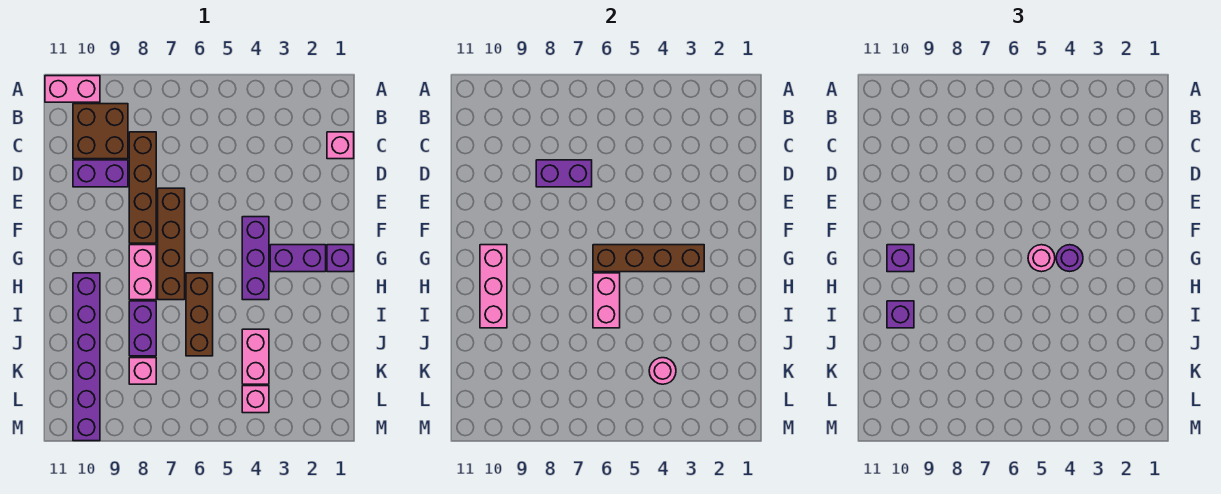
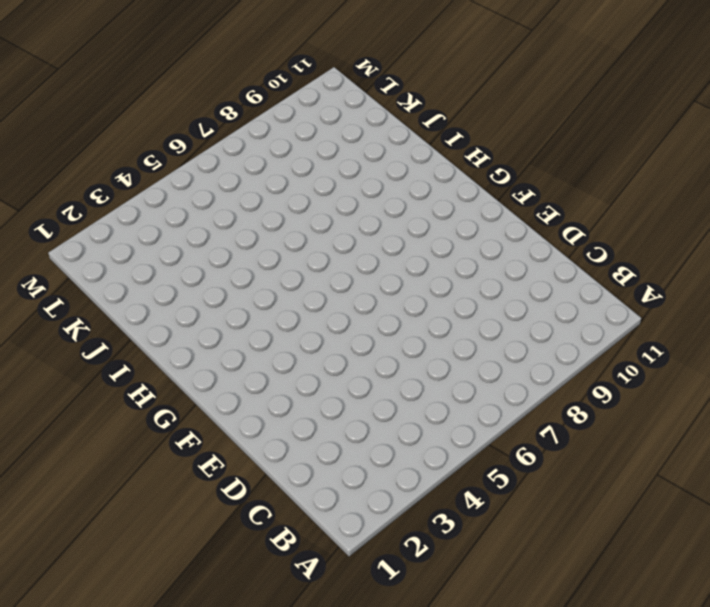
none -> pink brick A10:A11 level 1
none -> brown brick B9:C10 level 1
none -> pink brick C1 level 1

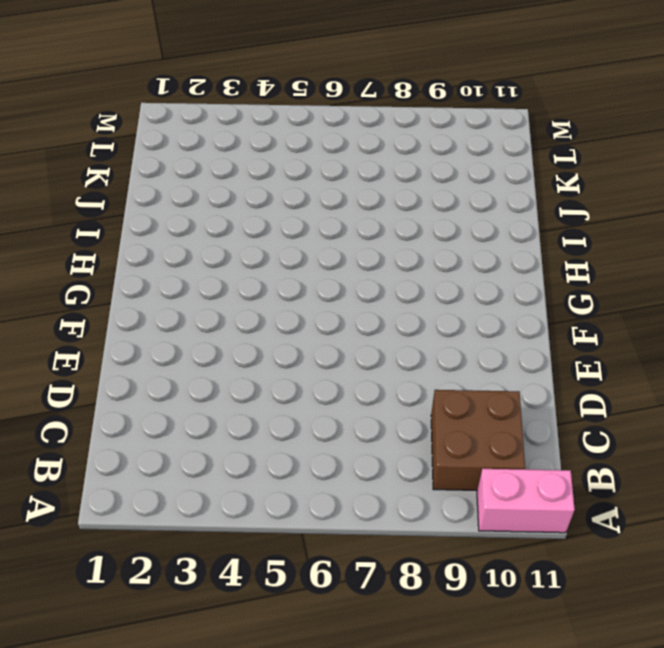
none -> pink brick C1 level 1
none -> brown brick C8:F8 level 1
none -> purple brick D9:D10 level 1

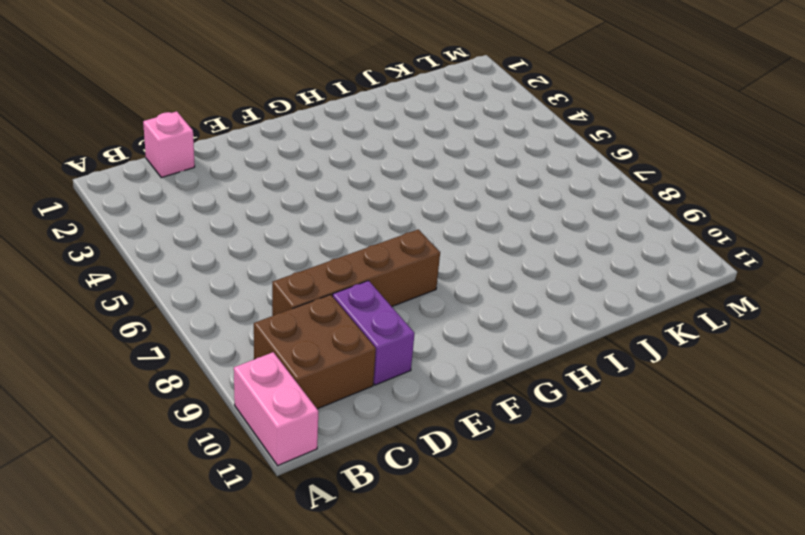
none -> brown brick E7:H7 level 1
none -> purple brick F4:H4 level 1
none -> purple brick G1 level 1

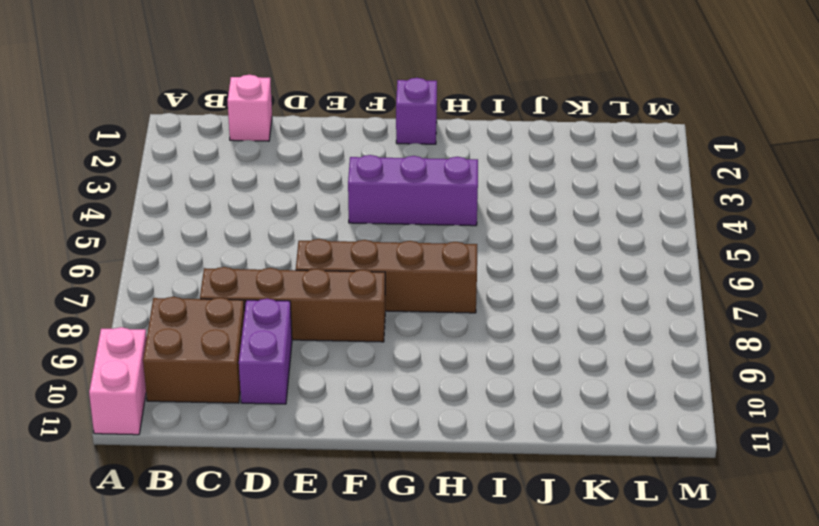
none -> purple brick G2:G3 level 1
none -> pink brick G8:H8 level 1
none -> brown brick H6:J6 level 1

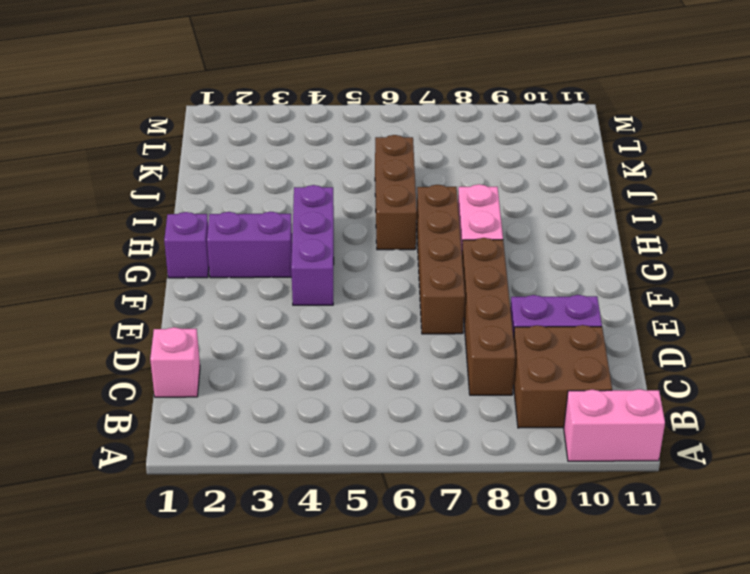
none -> purple brick H10:M10 level 1
none -> purple brick I8:J8 level 1
none -> pink brick J4:K4 level 1

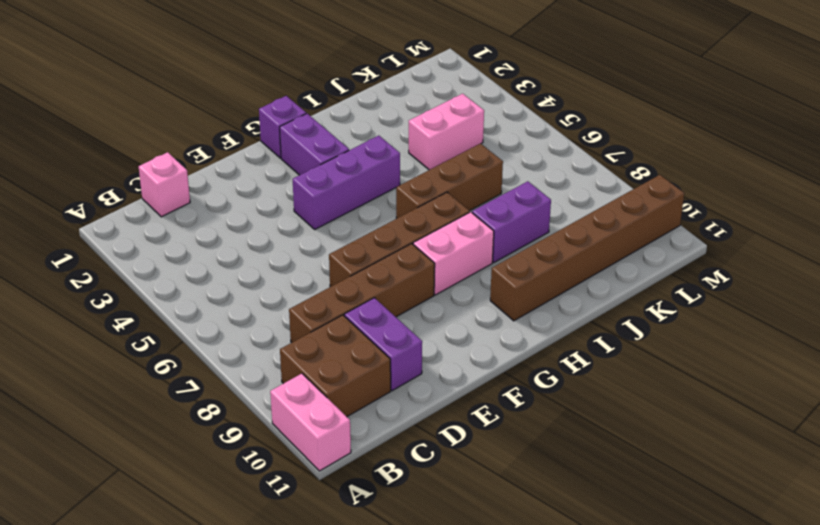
brown brick H10:M10 level 1 -> purple brick H10:M10 level 1
none -> pink brick K8 level 1
none -> pink brick L4 level 1
none -> purple brick D7:D8 level 2

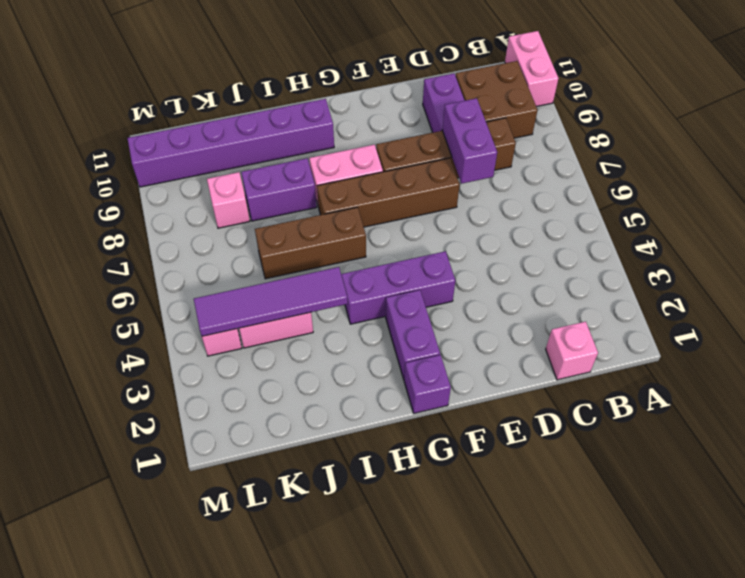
purple tile I4:L4 level 2 -> pink round brick K4 level 2
none -> brown brick G3:G6 level 2
none -> pink brick G10:I10 level 2
none -> pink brick H6:I6 level 2

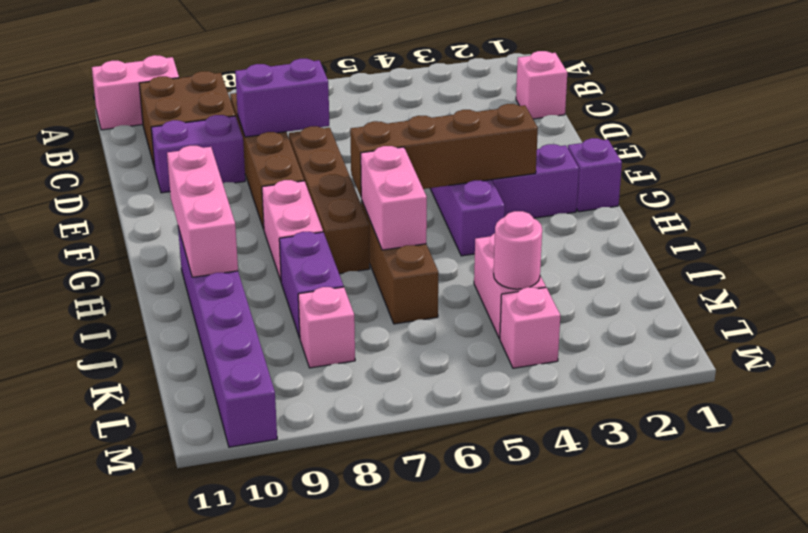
none -> purple round brick G4 level 3
none -> pink round brick G5 level 3
none -> purple brick G10 level 3

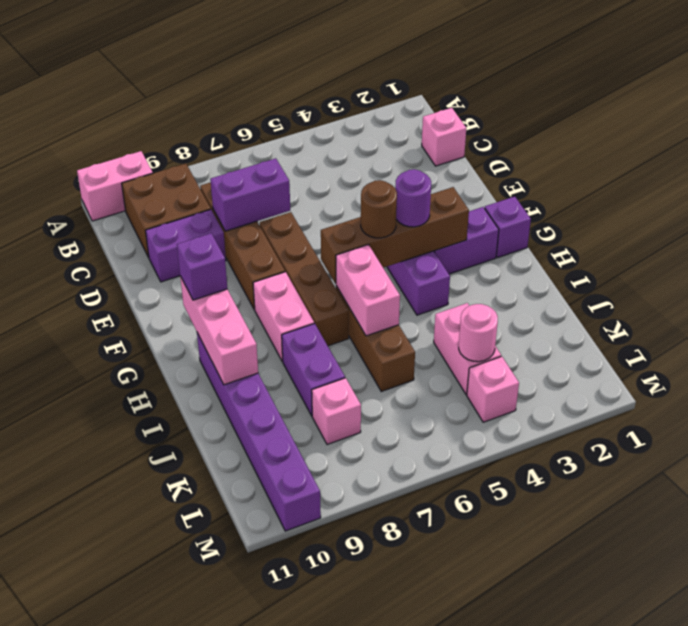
brown round brick G5 level 3 -> pink round brick G5 level 3
none -> purple brick I10 level 3

